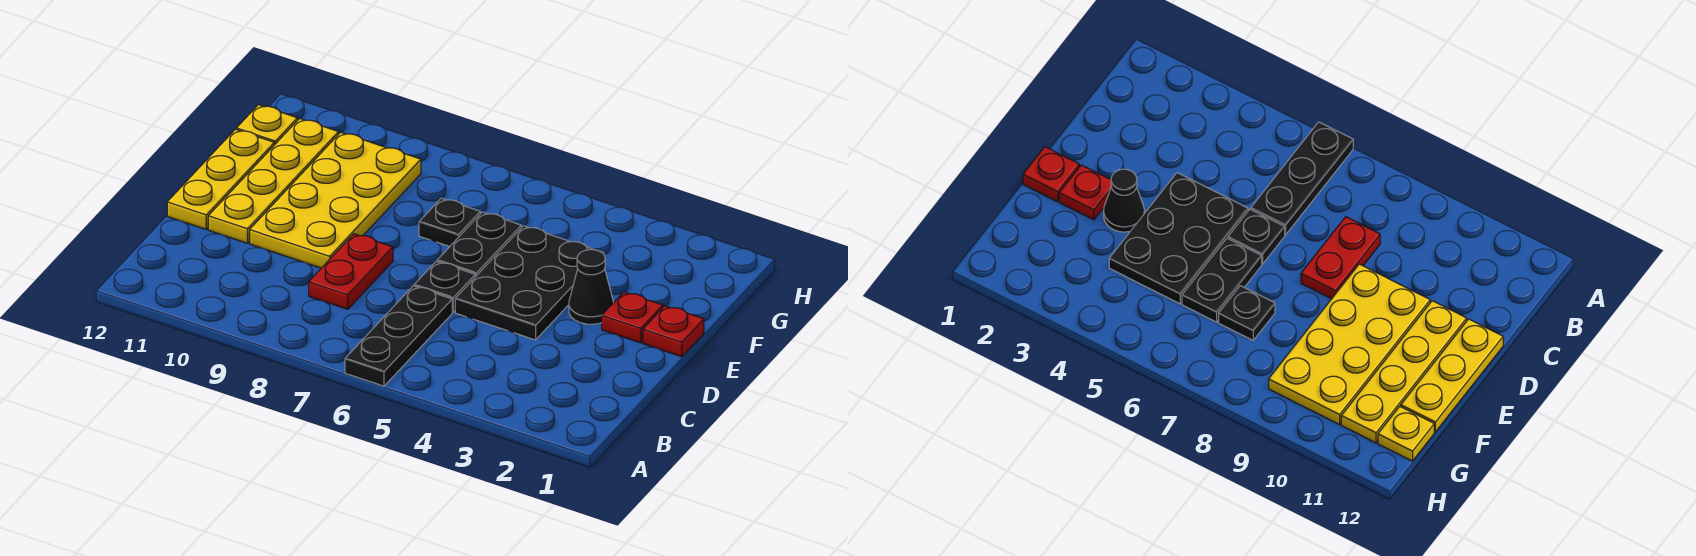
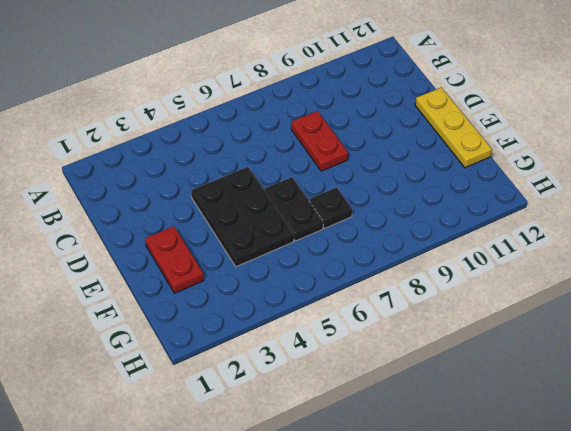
red plate E2:F2 level 1 -> red plate E2 level 1
none -> black plate A6:C6 level 1
none -> black plate D6 level 1
none -> yellow plate D9:G10 level 1

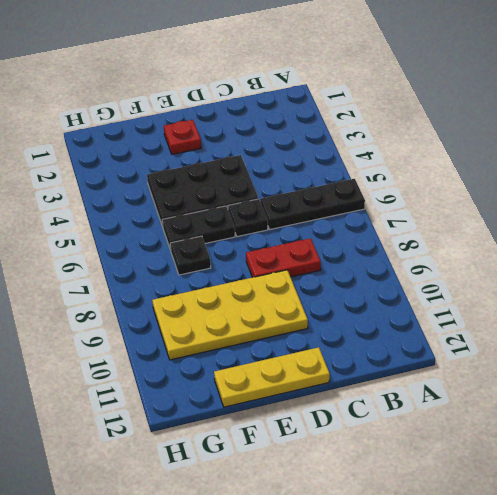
none -> yellow plate D11:G11 level 1
none -> red plate E1 level 1
none -> black cone E3 level 1

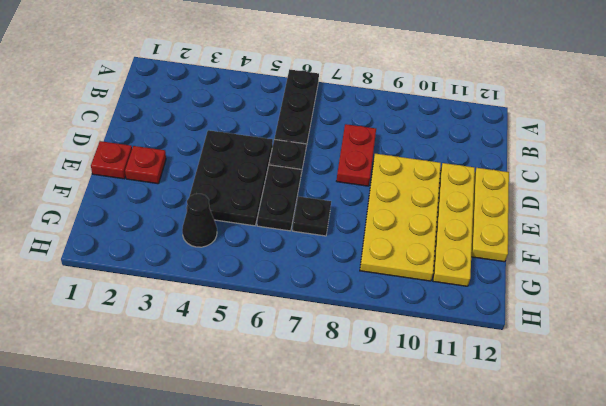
black cone G4 level 1 -> black cone E3 level 1
none -> yellow plate G12 level 1

